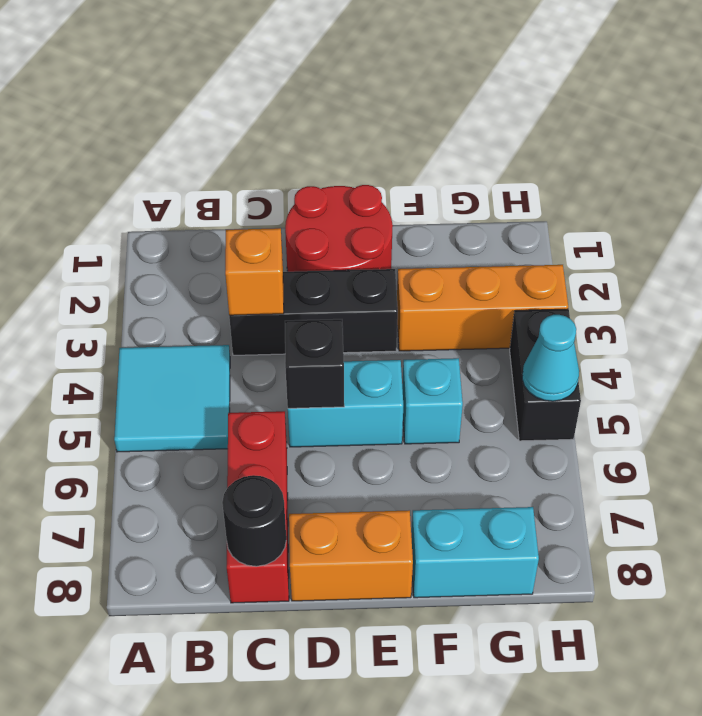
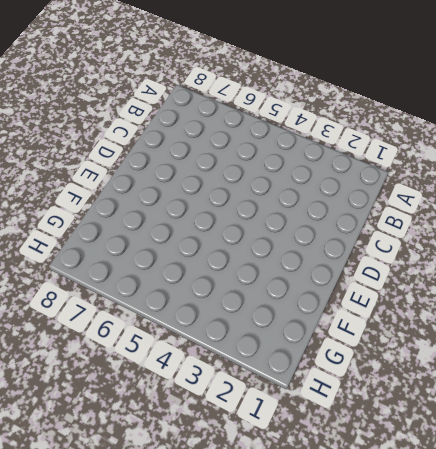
none -> cyan tile A4:B5 level 1
none -> black brick C3:E3 level 1
none -> red brick C6:C8 level 1

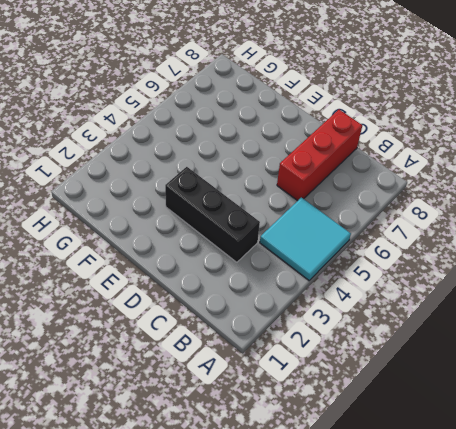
none -> red round brick D1:E2 level 1
none -> cyan brick D5:E5 level 1
none -> orange brick D8:E8 level 1

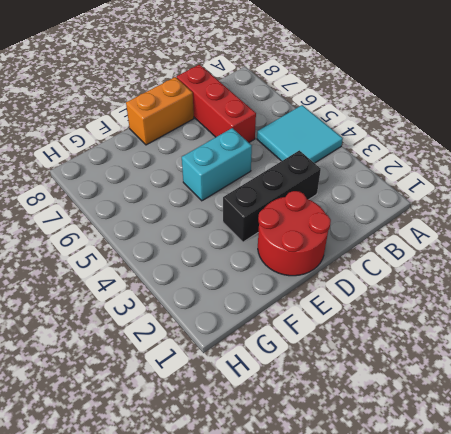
none -> orange brick F3:H3 level 1
none -> cyan brick F5 level 1
none -> cyan brick F8:G8 level 1

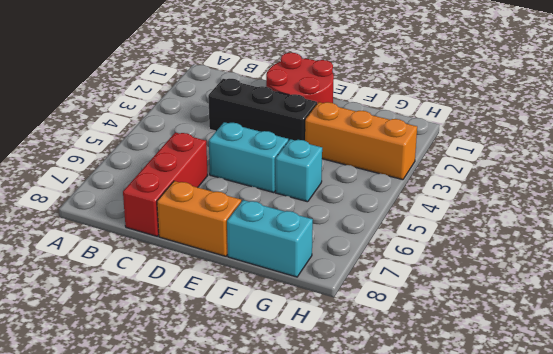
none -> cyan tile A4:B5 level 1
none -> black brick H4:H5 level 1
none -> orange brick C3 level 2

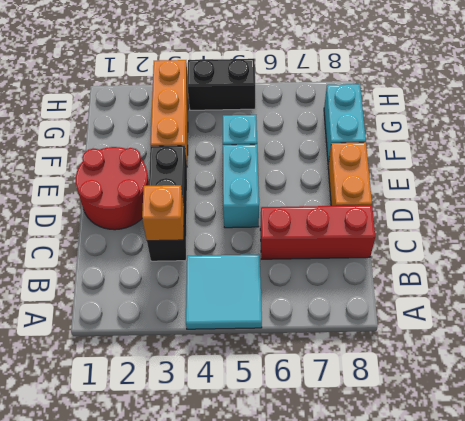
none -> black round brick C8 level 2
none -> black brick D5 level 2
none -> cyan cone H5 level 2

